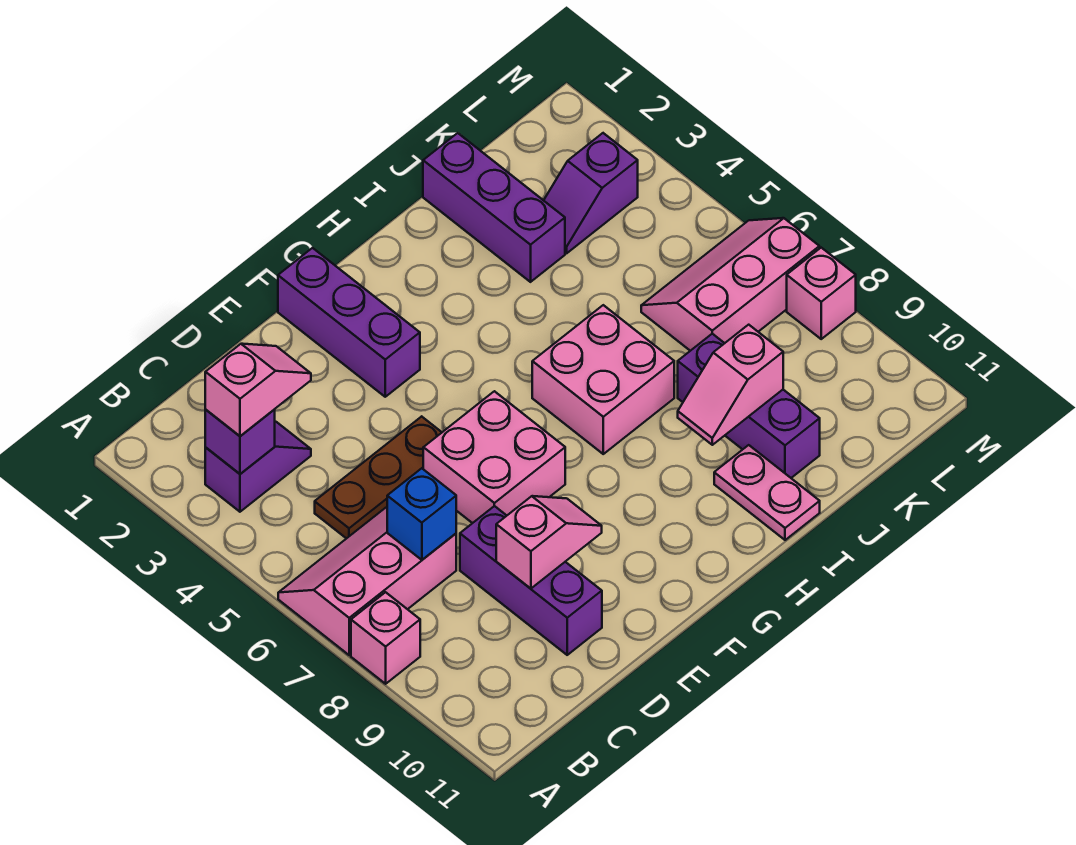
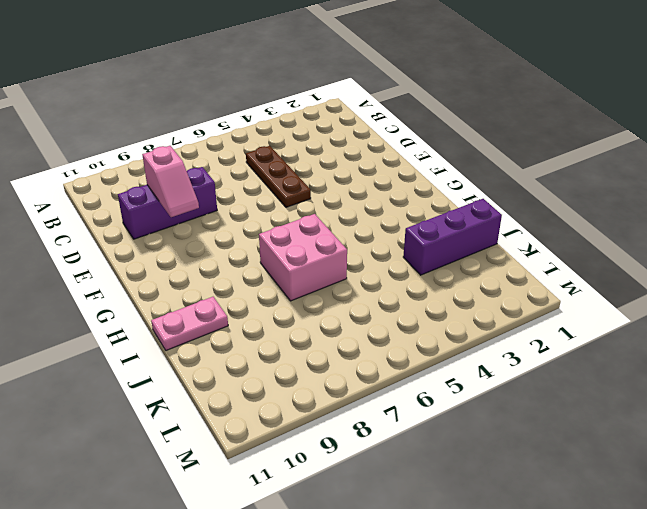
none -> pink slope A6:C7 level 1 top 7
none -> pink brick A8 level 1
none -> purple slope B3:C3 level 1 top B

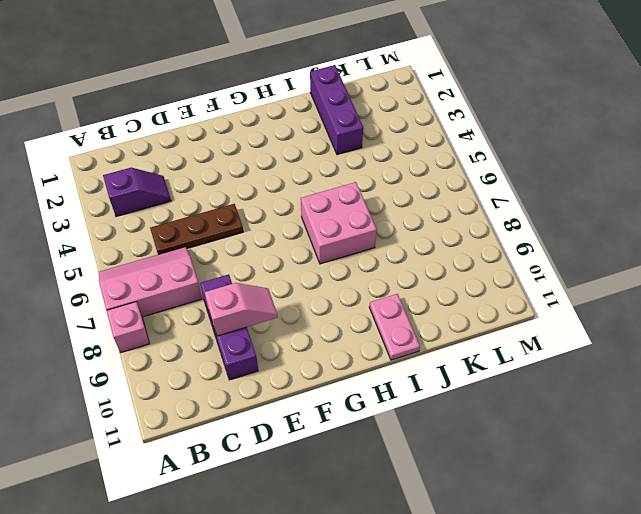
none -> pink brick E6:F7 level 1
none -> purple brick F1:F3 level 1
none -> purple brick J8:J10 level 1

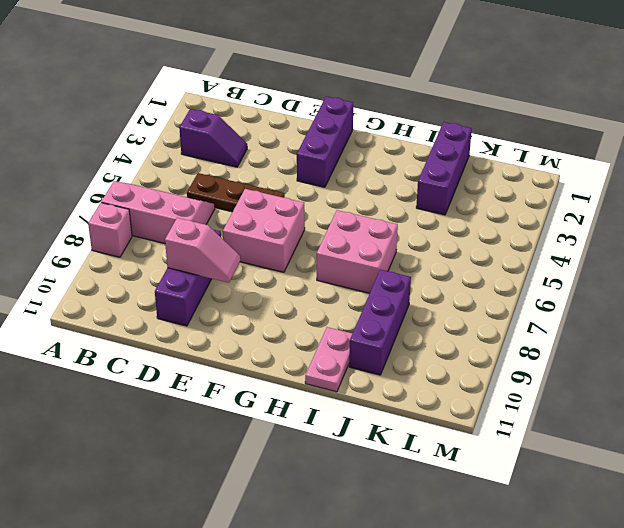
none -> purple slope K3:L3 level 1 top L
none -> pink slope K6:M7 level 1 top 7
none -> pink brick M8 level 1

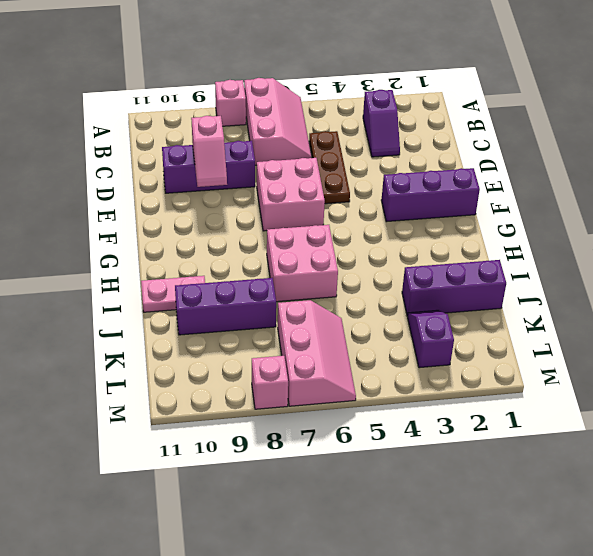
none -> purple brick B3 level 2
none -> blue brick C7 level 2
none -> pink slope I9:J9 level 2 top J

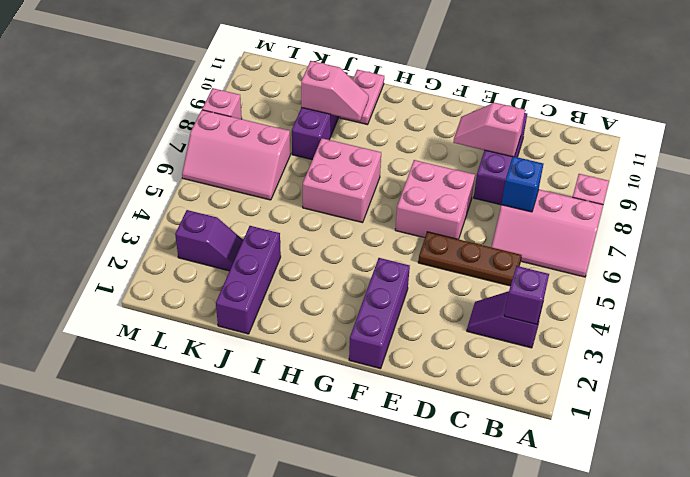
none -> pink slope B3:C3 level 3 top B

